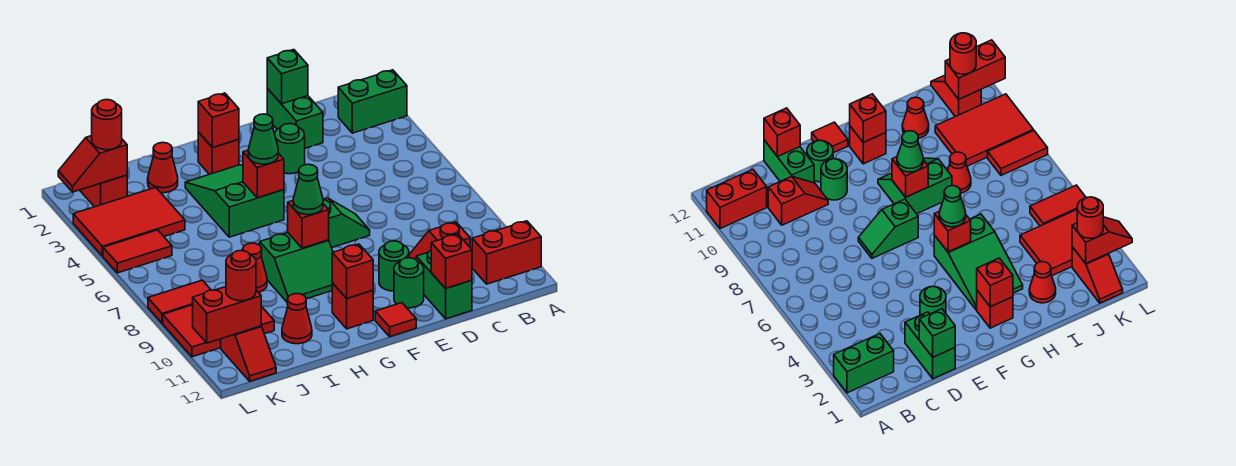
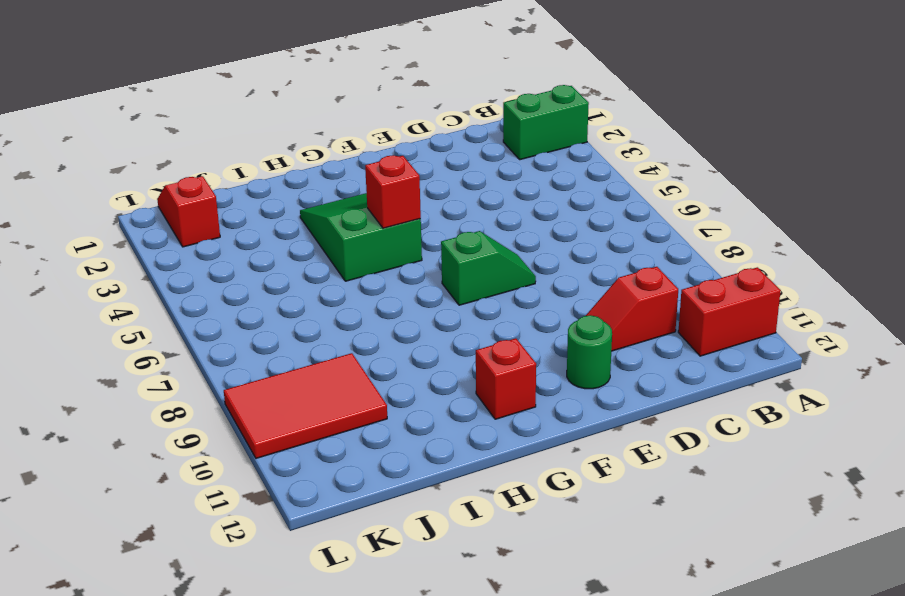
none -> green brick D1:D2 level 1
none -> green brick D11:D12 level 1
none -> green round brick E3 level 1
none -> green round brick E10 level 1

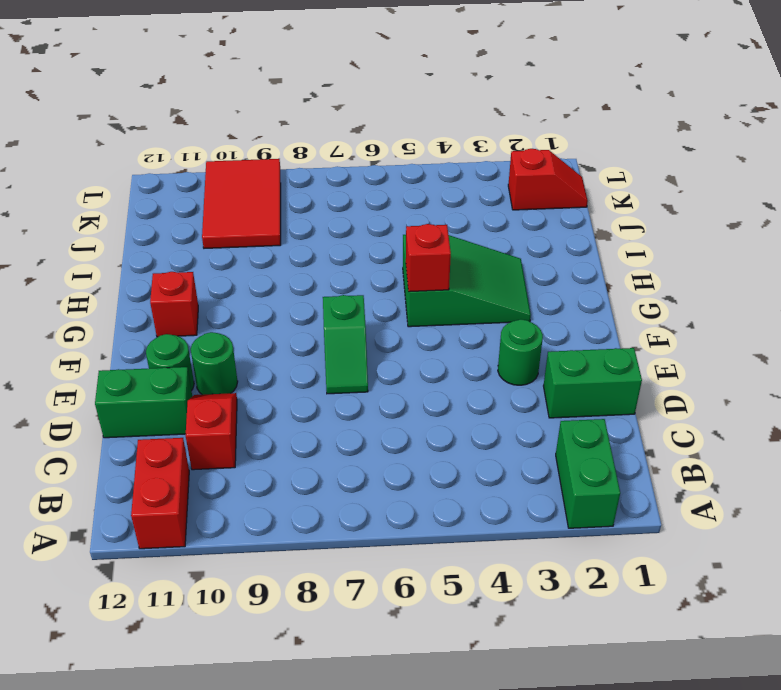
none -> red tile F12 level 1
none -> red brick G2 level 1
none -> green slope G8:H9 level 1 top 8
none -> red cone I2 level 1

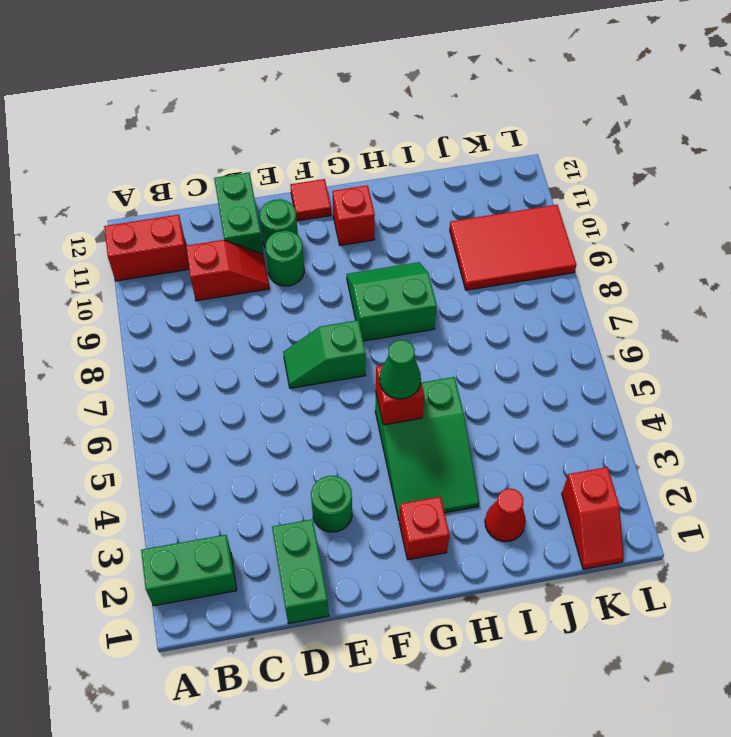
none -> red cone I8 level 1
none -> red cone I11 level 1
none -> red tile J3:L4 level 1
none -> red tile K5:L5 level 1

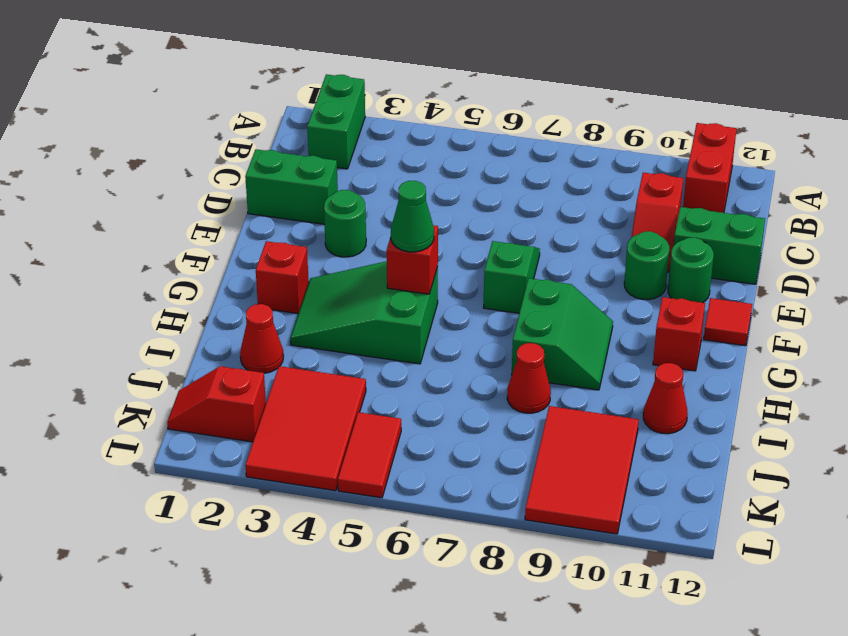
none -> red tile K8:L8 level 1
none -> red slope K11:K12 level 1 top 11
none -> green brick D1 level 2
none -> red brick D12 level 2

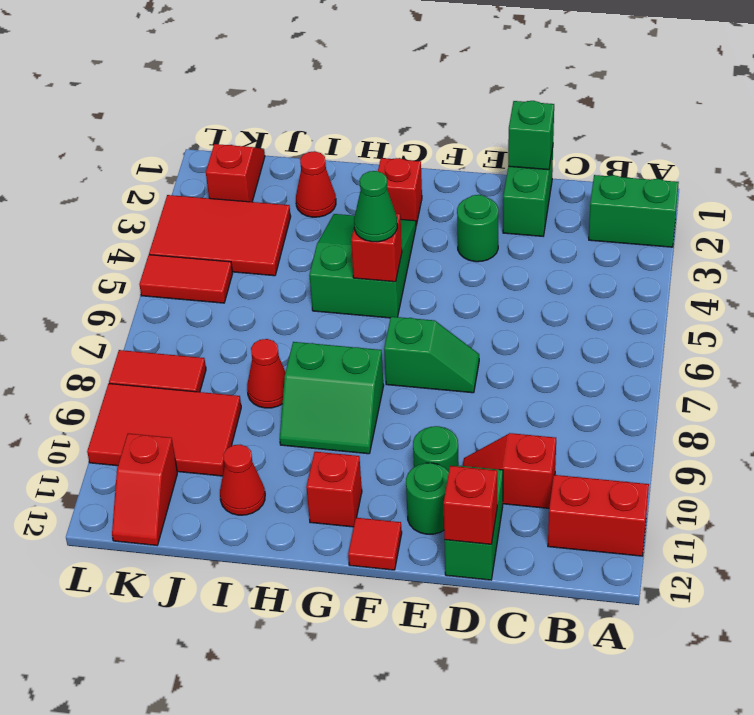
none -> red brick G2 level 2
none -> red brick G8 level 2
none -> red brick G11 level 2
none -> red slope K2:L2 level 2 top K

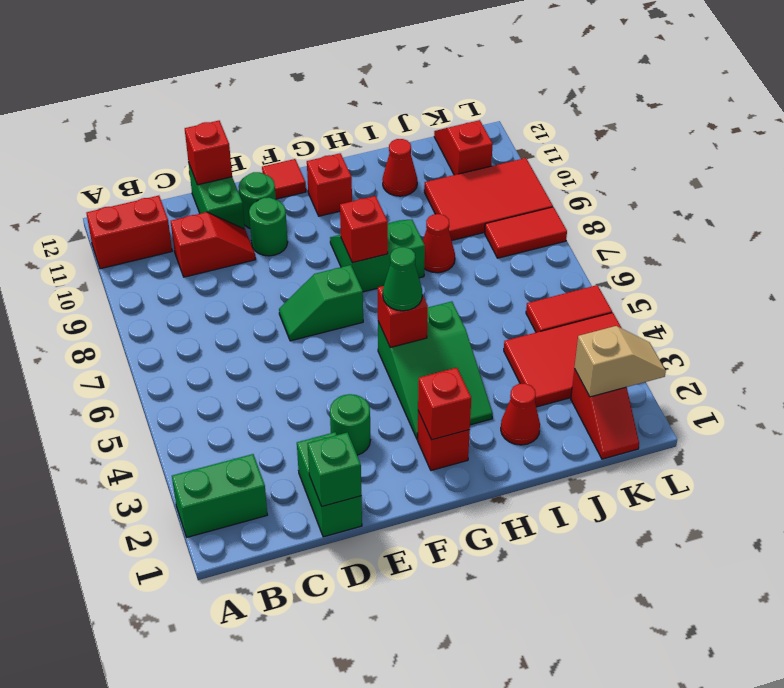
tan slope K2:L2 level 2 top K -> red slope K2:L2 level 2 top K
none -> red brick G11 level 2
none -> red brick K11:L11 level 2
none -> green cone G8 level 3
none -> red round brick K2 level 3

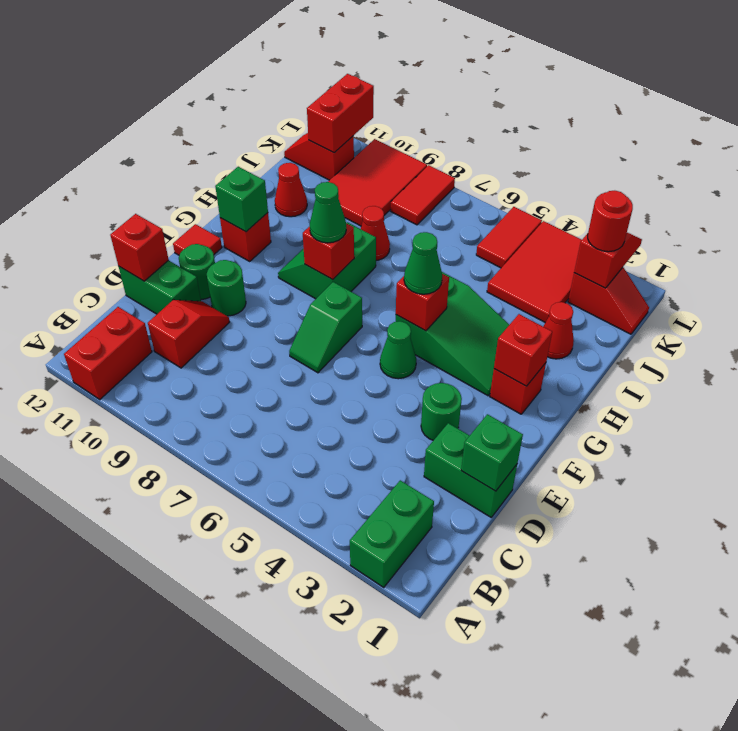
green cone F5 level 1 -> none
green brick G11 level 2 -> red brick G11 level 2
none -> red round brick K11 level 3

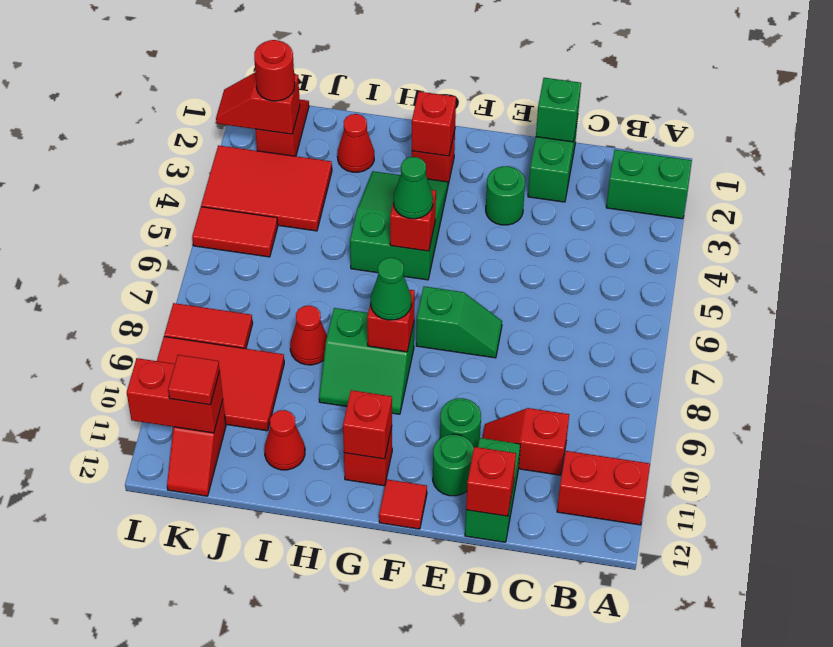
red tile K11 level 3 -> red round brick K11 level 3

